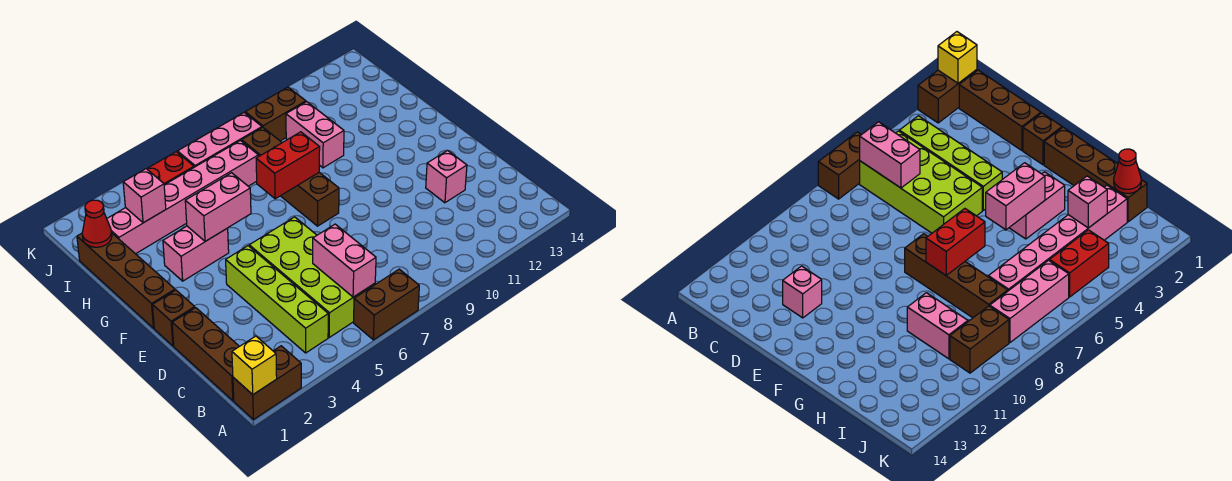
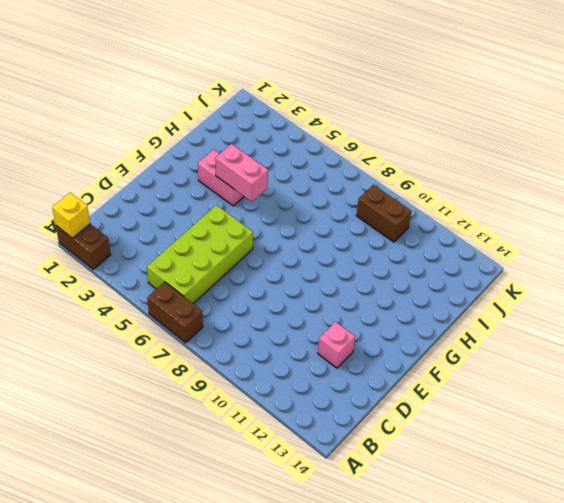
none -> brown brick B1:D1 level 1
none -> lime brick B4:E4 level 1
none -> brown brick E1 level 1

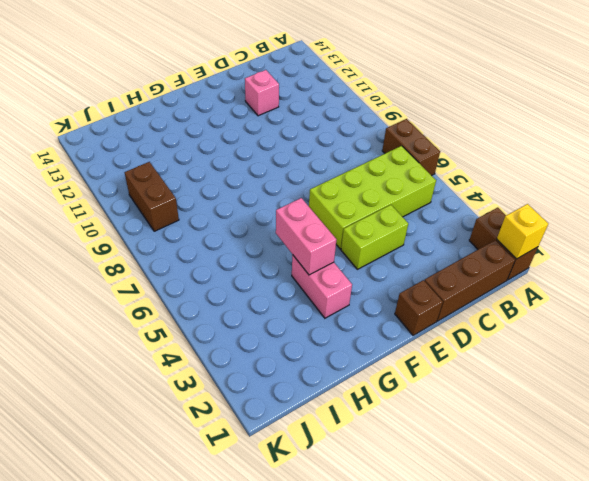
lime brick D4:E4 level 1 -> lime brick B4:E4 level 1
none -> brown brick F1:I1 level 1
none -> brown brick F8:I8 level 1
none -> pink brick H10:I10 level 1

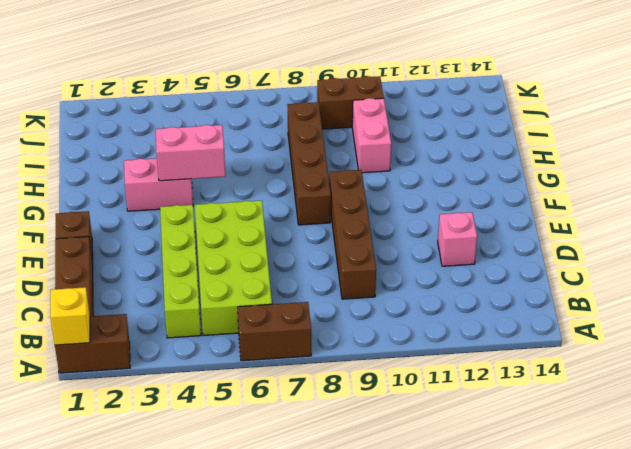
brown brick C9:F9 level 1 -> brown brick F1:I1 level 1
none -> pink brick I2:I7 level 1
none -> red brick J4:J5 level 1
none -> pink brick J6:J8 level 1

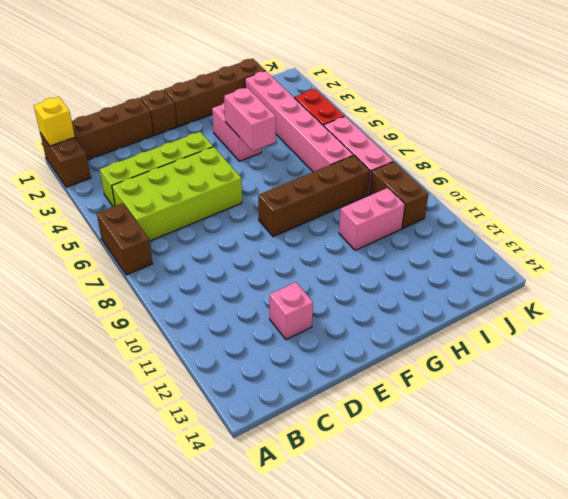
none -> pink brick B6:C6 level 2
none -> red brick G7:G8 level 2
none -> red cone I1 level 2

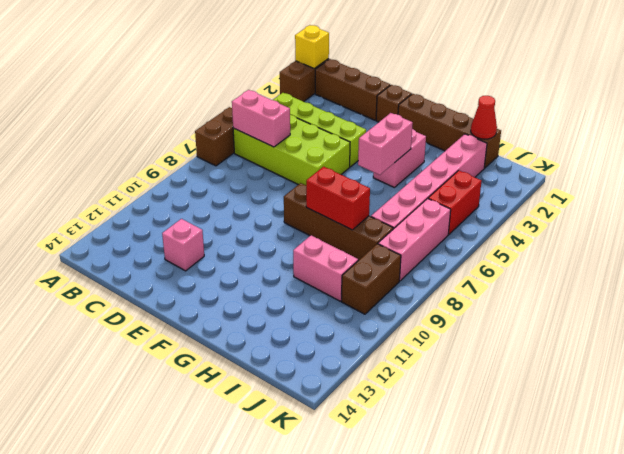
red brick G8:H8 level 2 -> red brick G7:G8 level 2
none -> pink brick I3 level 2

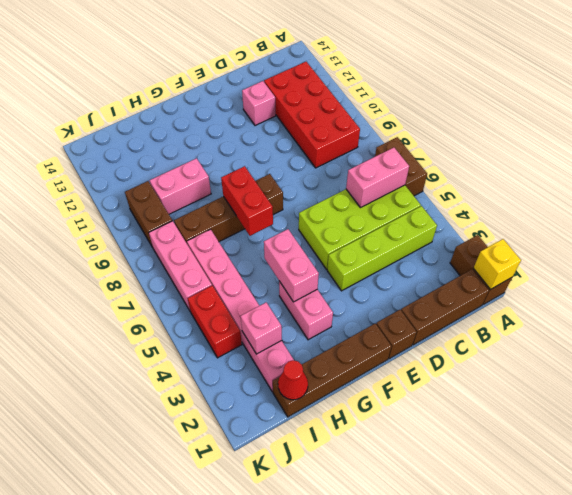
red brick B9:C12 level 1 -> none

